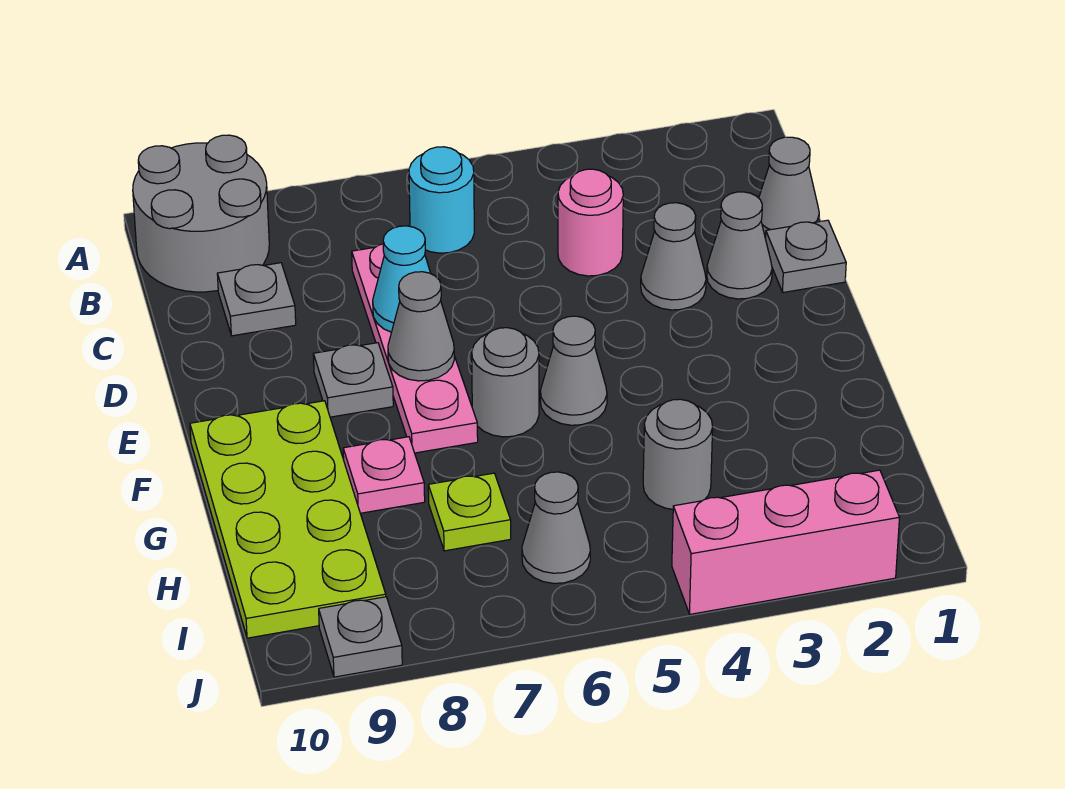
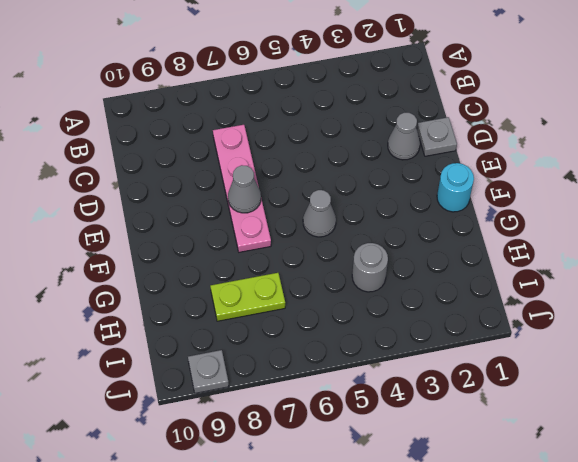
cyan round brick F1 level 1 -> cyan round brick B6 level 1
lime plate H7:H8 level 1 -> lime plate H7 level 1
none -> grey round brick A9:B10 level 1
none -> grey cone C1 level 1
none -> pink round brick C4 level 1

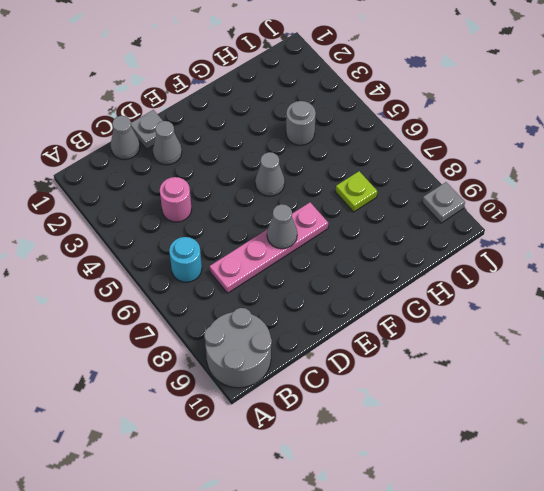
none -> grey plate C9 level 1
none -> grey cone D3 level 1
none -> grey plate E8 level 1

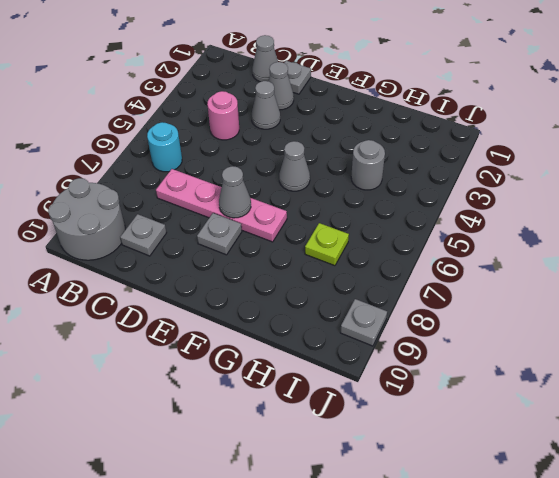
none -> grey round brick F6 level 1
none -> lime plate F9:I10 level 1
none -> pink plate G8 level 1

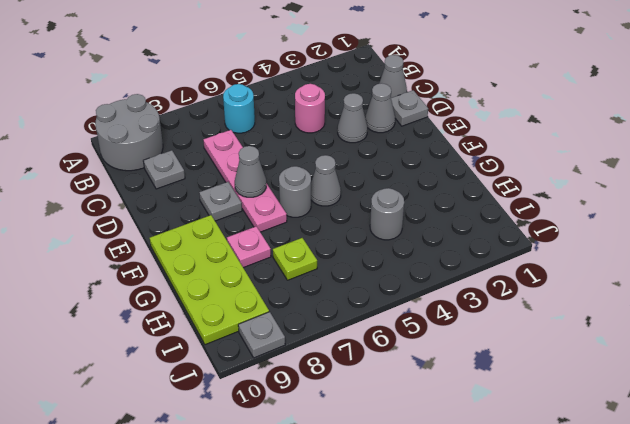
none -> grey cone I6 level 1
none -> pink brick J2:J4 level 1
none -> cyan cone D7 level 2

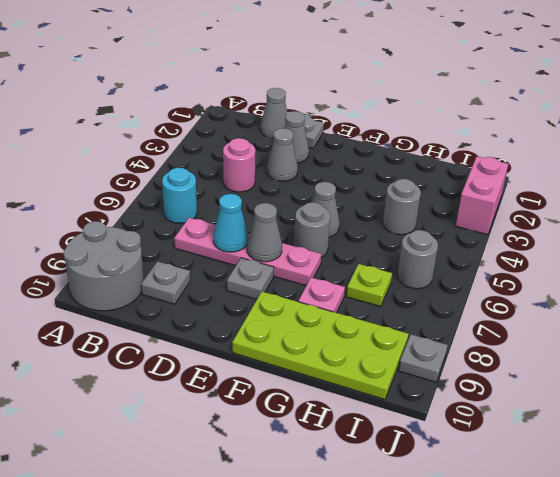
grey round brick I6 level 1 -> grey cone I6 level 1
pink brick J2:J3 level 1 -> pink brick J2:J4 level 1

